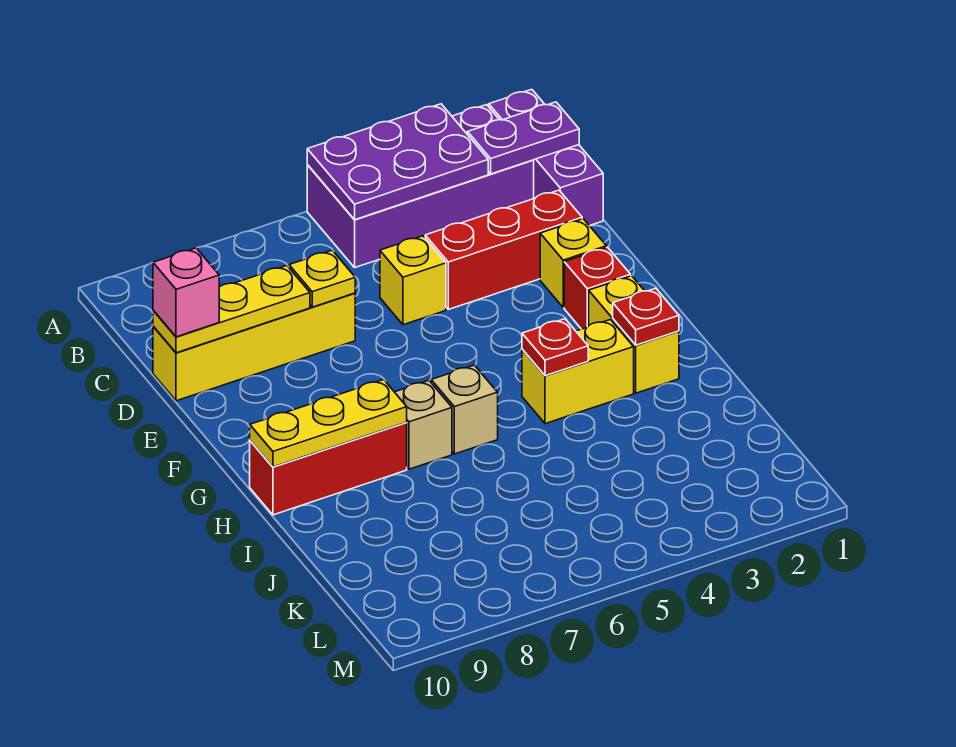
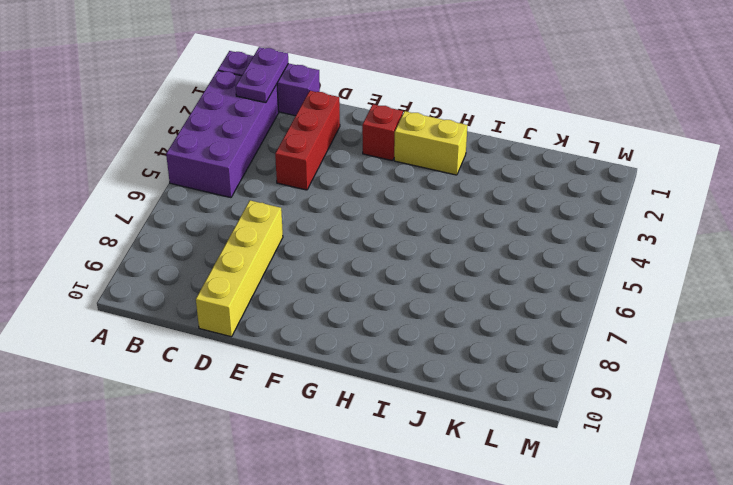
none -> yellow brick D5 level 1
none -> yellow brick E2 level 1
none -> yellow brick H3:H4 level 1

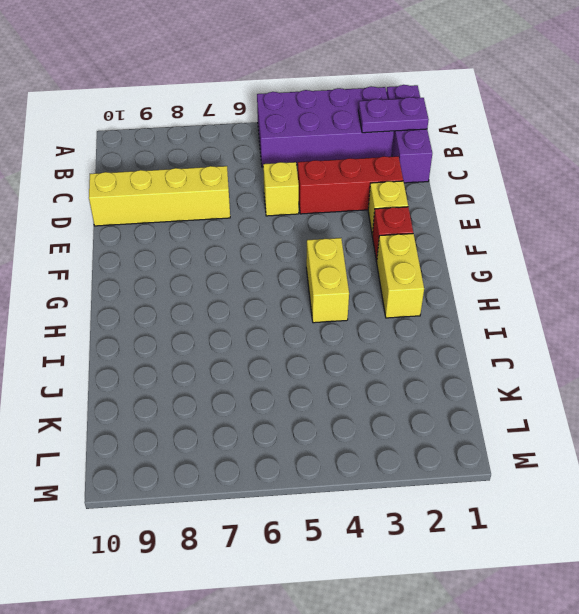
yellow brick G4:H4 level 1 -> yellow brick H3:H4 level 1
none -> tan brick H6 level 1
none -> tan brick H7 level 1
none -> red brick H8:H10 level 1

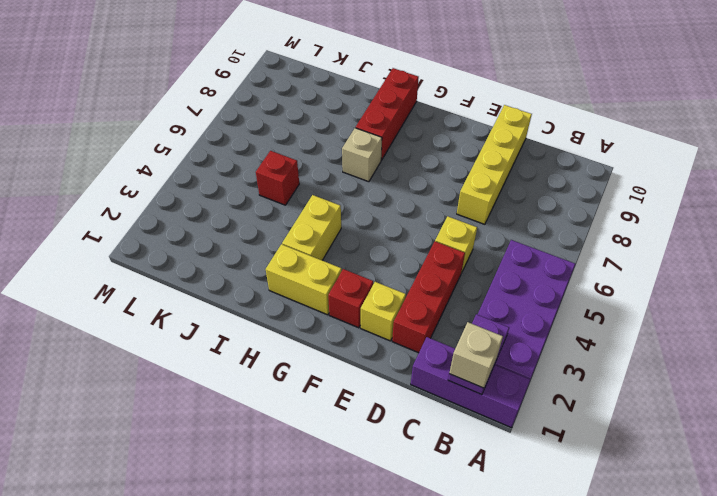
tan brick B1 level 3 -> tan brick H6 level 1
red brick J5 level 1 -> none
none -> purple plate A3:B5 level 2
none -> yellow plate D7 level 2
none -> yellow plate D8:D10 level 2

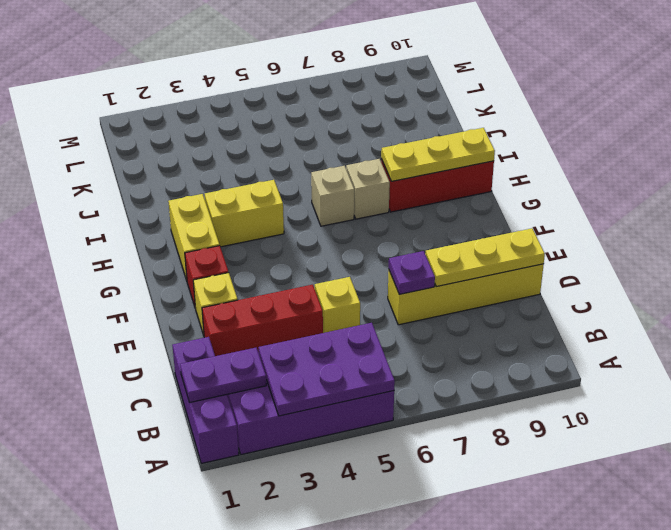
purple plate D7 level 2 -> yellow plate D7 level 2
none -> red plate H2 level 2
none -> red plate H4 level 2
none -> pink brick D10 level 3

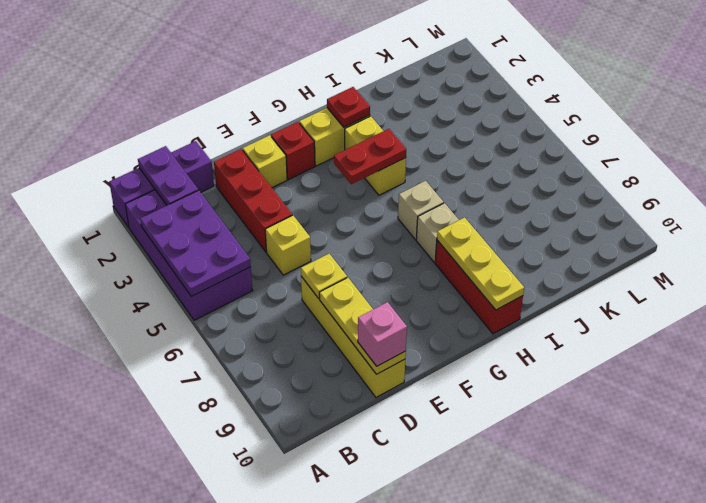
red plate G4:H4 level 2 -> red plate H4 level 2

